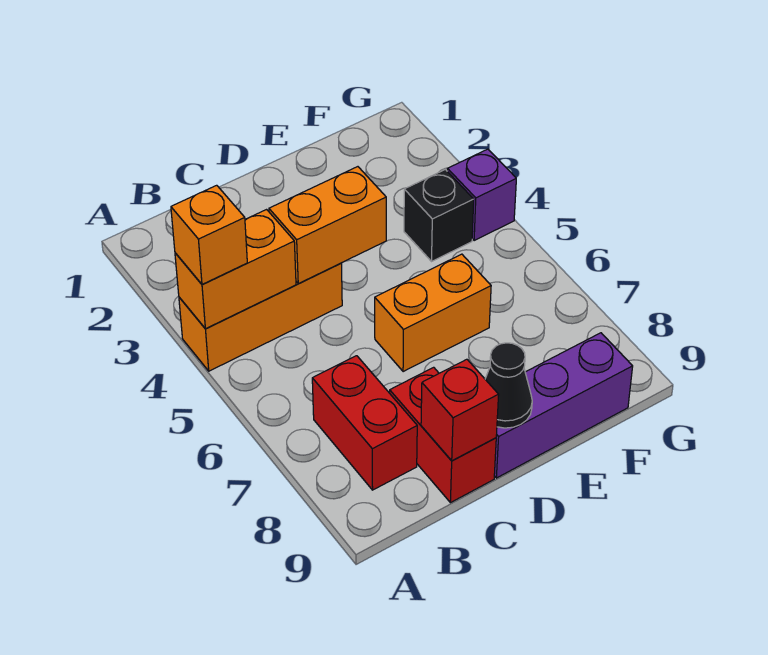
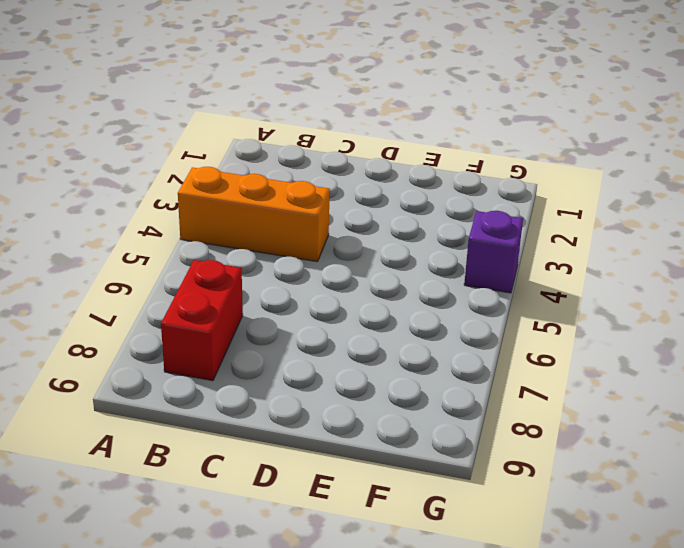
none -> red brick C8:C9 level 1
none -> orange brick D6:E6 level 1
none -> purple brick D9:F9 level 1

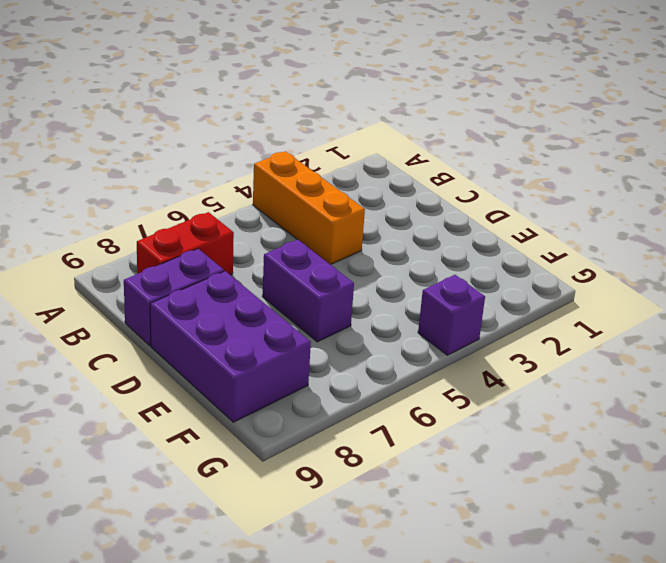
purple brick C8:C9 level 1 -> red brick C8:C9 level 1
purple brick D6:E6 level 1 -> orange brick D6:E6 level 1
purple brick D8:F9 level 1 -> purple brick D9:F9 level 1
none -> black brick F4 level 1
none -> orange brick A4:B4 level 2
none -> orange brick C4:D4 level 2

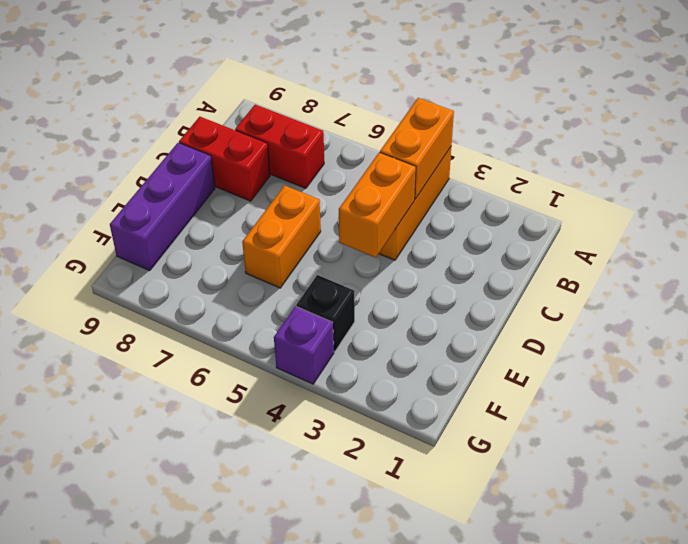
none -> red brick C9 level 2
none -> black cone D9 level 2
none -> orange brick A4 level 3

